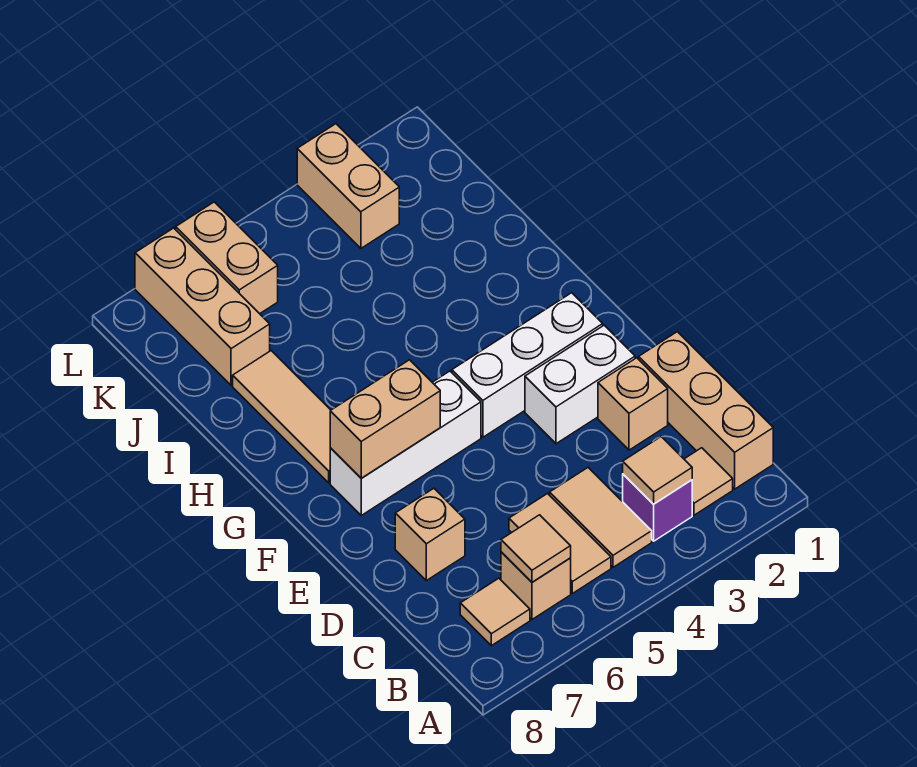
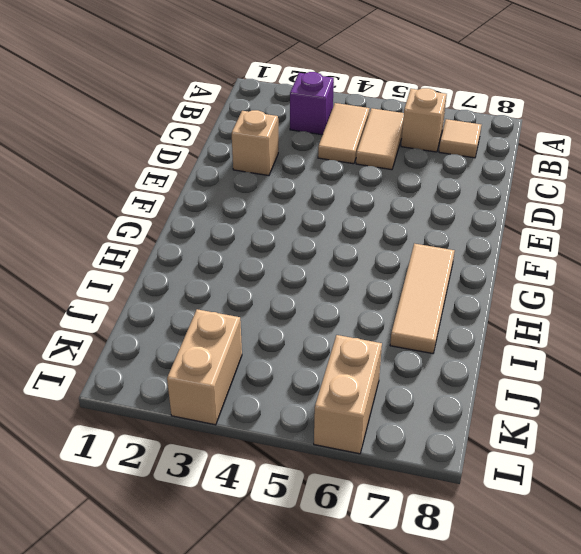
none -> tan brick B1:D1 level 1
none -> tan tile B2 level 1
none -> tan brick D7 level 1

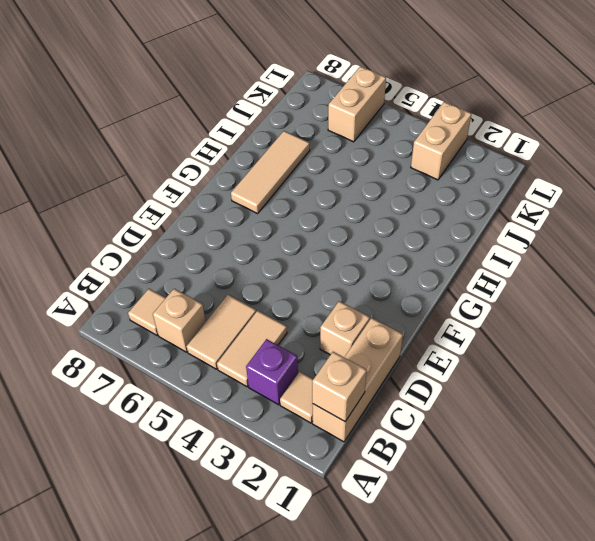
tan brick B1 level 2 -> tan brick D7 level 1
none -> white brick E2:E3 level 1
none -> white brick F2:F4 level 1
none -> white brick F5:F7 level 1

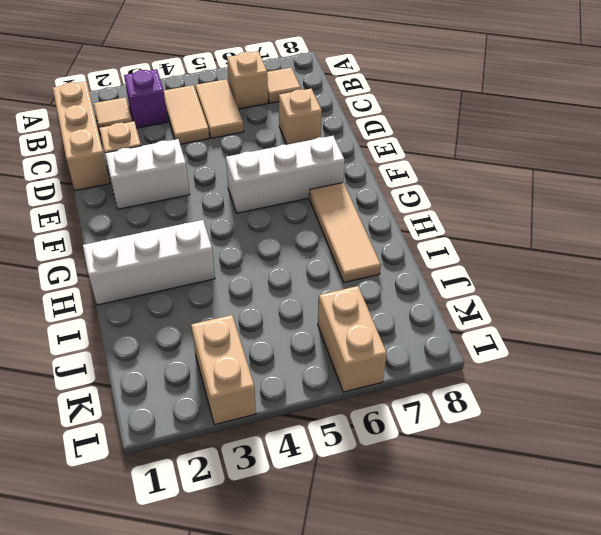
white brick H1:H3 level 1 -> white brick F2:F4 level 1
none -> tan brick J7:L7 level 1
none -> tan tile B3 level 2
none -> tan tile B6 level 2

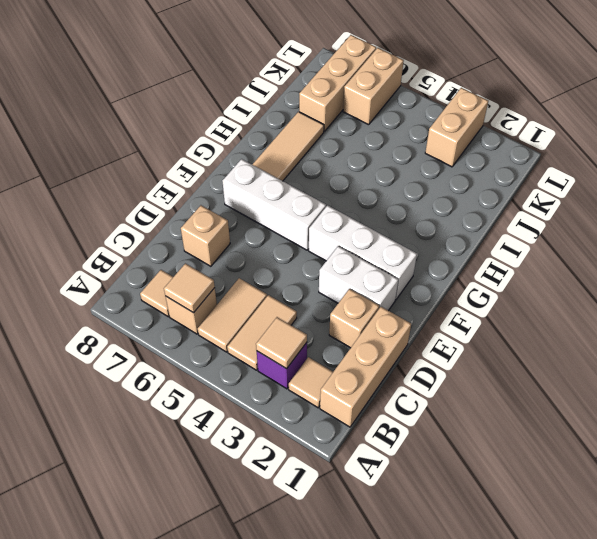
none -> tan brick F6:F7 level 2

